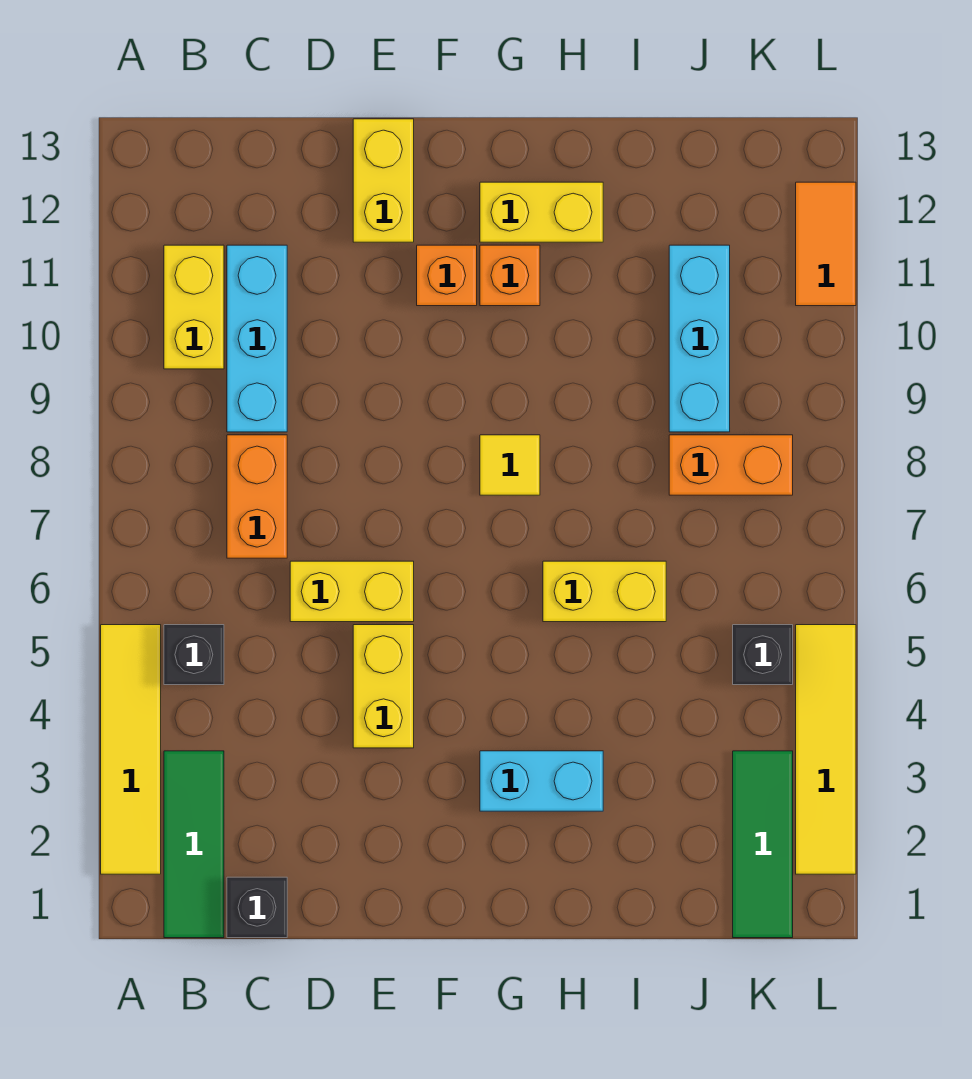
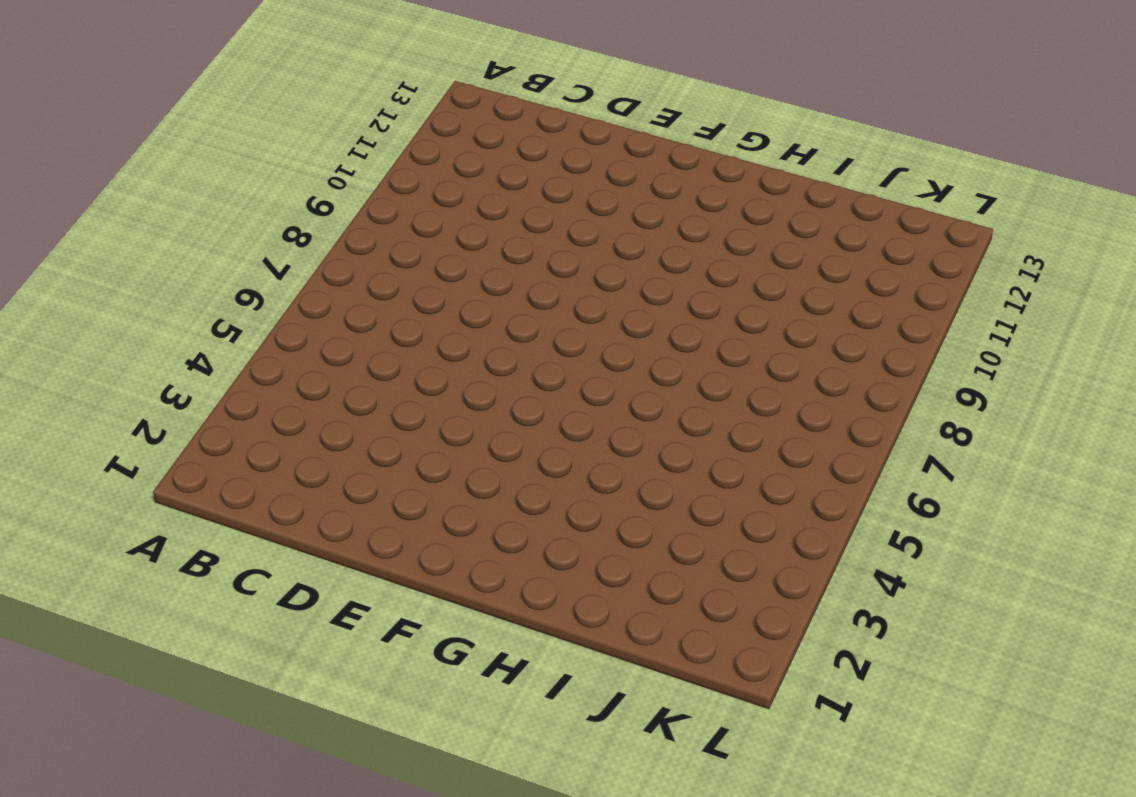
none -> yellow tile A2:A5 level 1
none -> green tile B1:B3 level 1
none -> black brick B5 level 1

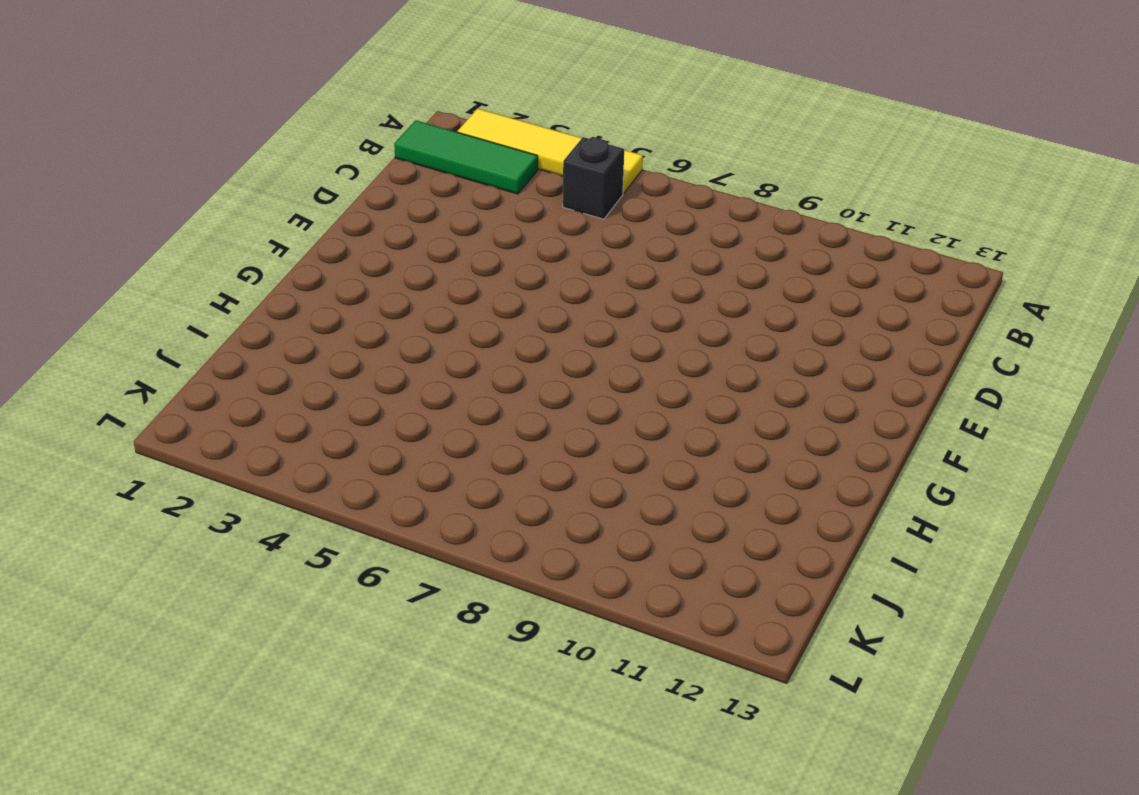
none -> yellow brick B10:B11 level 1
none -> black brick C1 level 1
none -> orange brick C7:C8 level 1

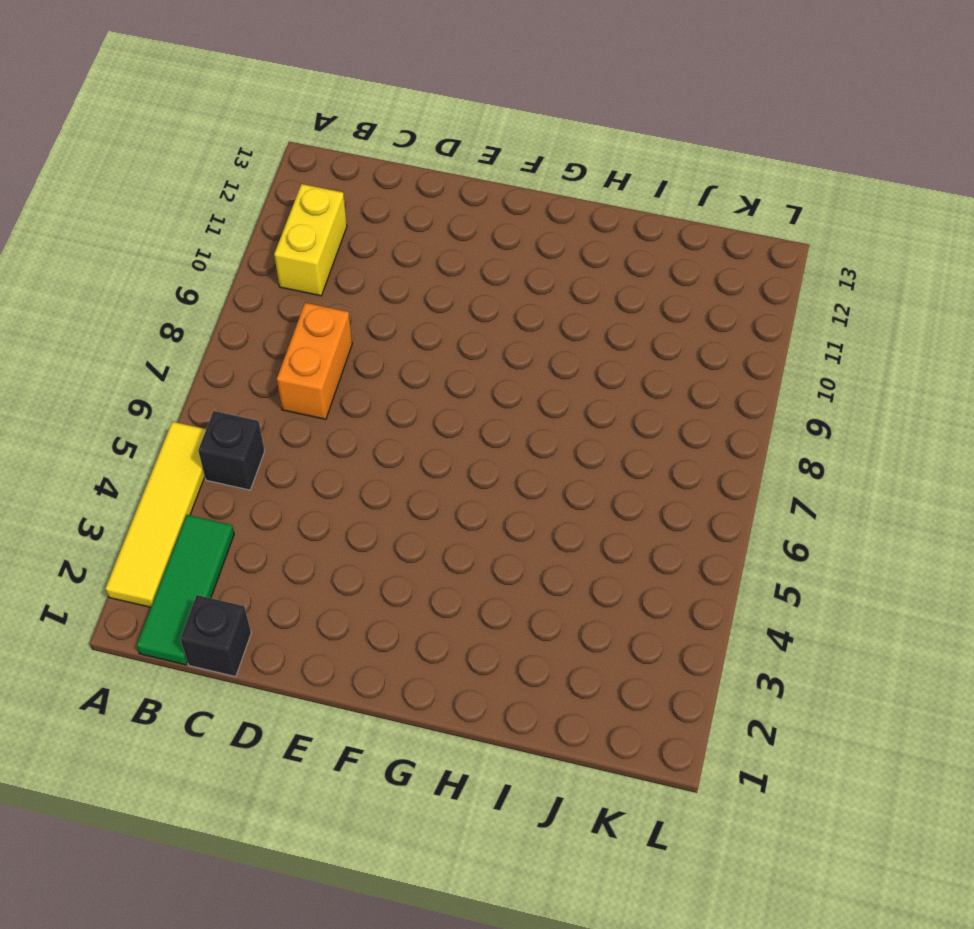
none -> cyan brick C9:C11 level 1
none -> yellow brick D6:E6 level 1
none -> yellow brick E4:E5 level 1

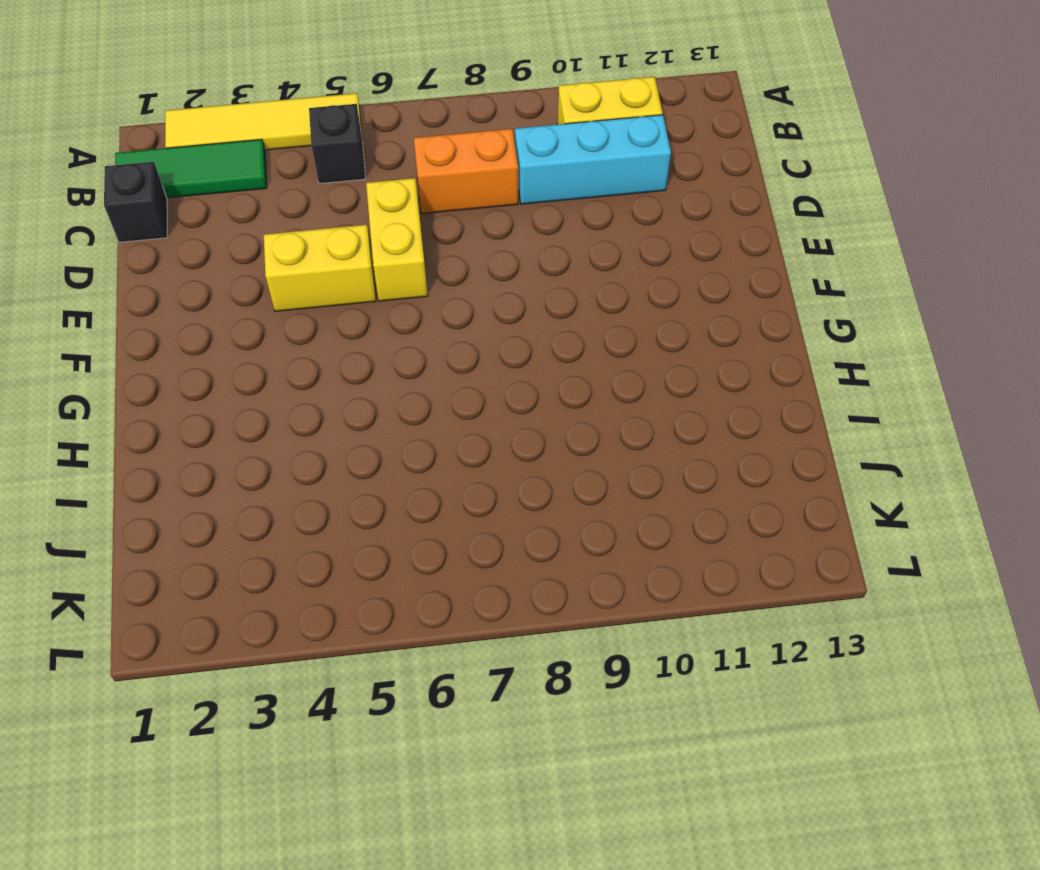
none -> yellow brick E12:E13 level 1
none -> orange brick F11 level 1
none -> cyan brick G3:H3 level 1

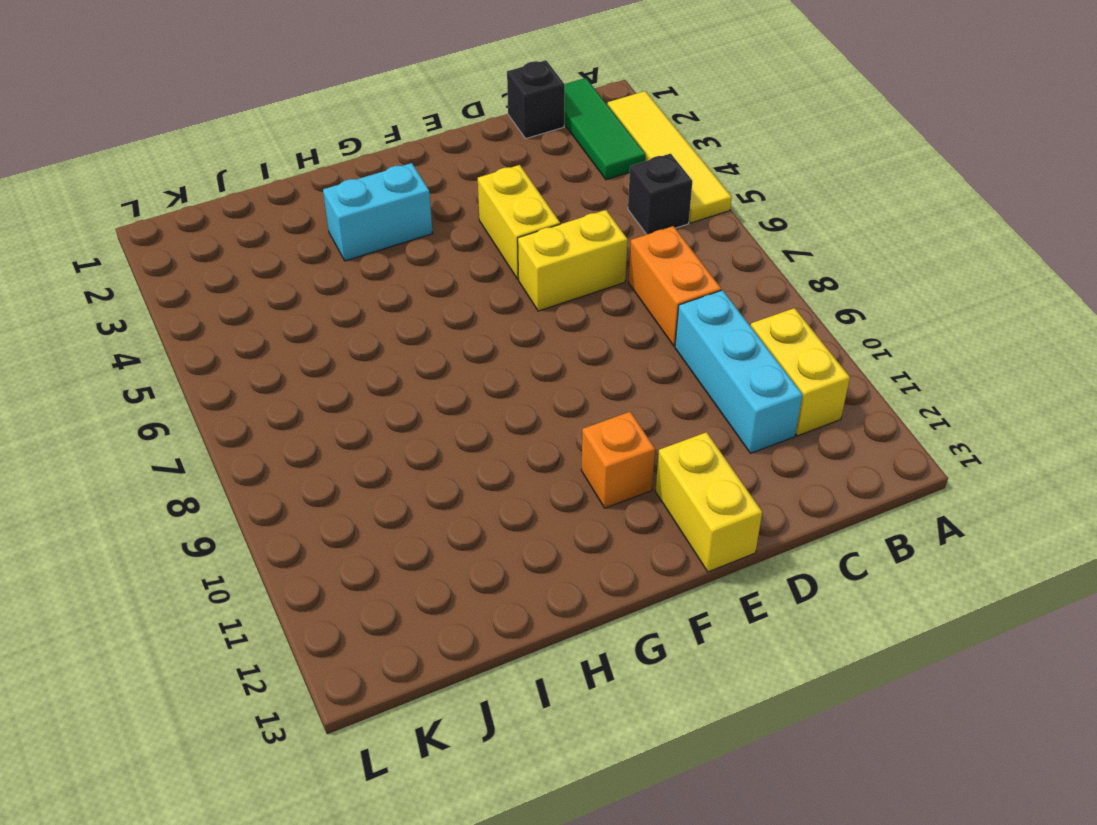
none -> yellow tile G8 level 1
none -> orange brick G11 level 1
none -> yellow brick G12:H12 level 1

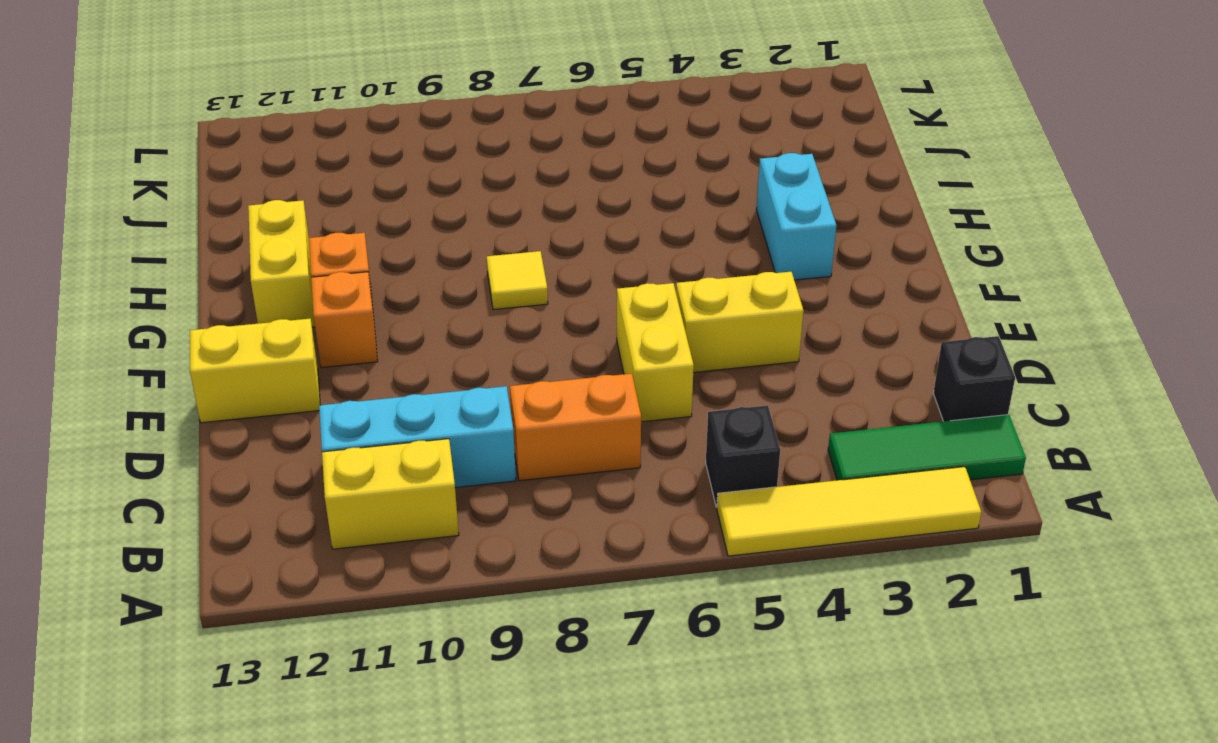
none -> yellow brick H6:I6 level 1
none -> orange brick J8:K8 level 1
none -> cyan brick J9:J11 level 1

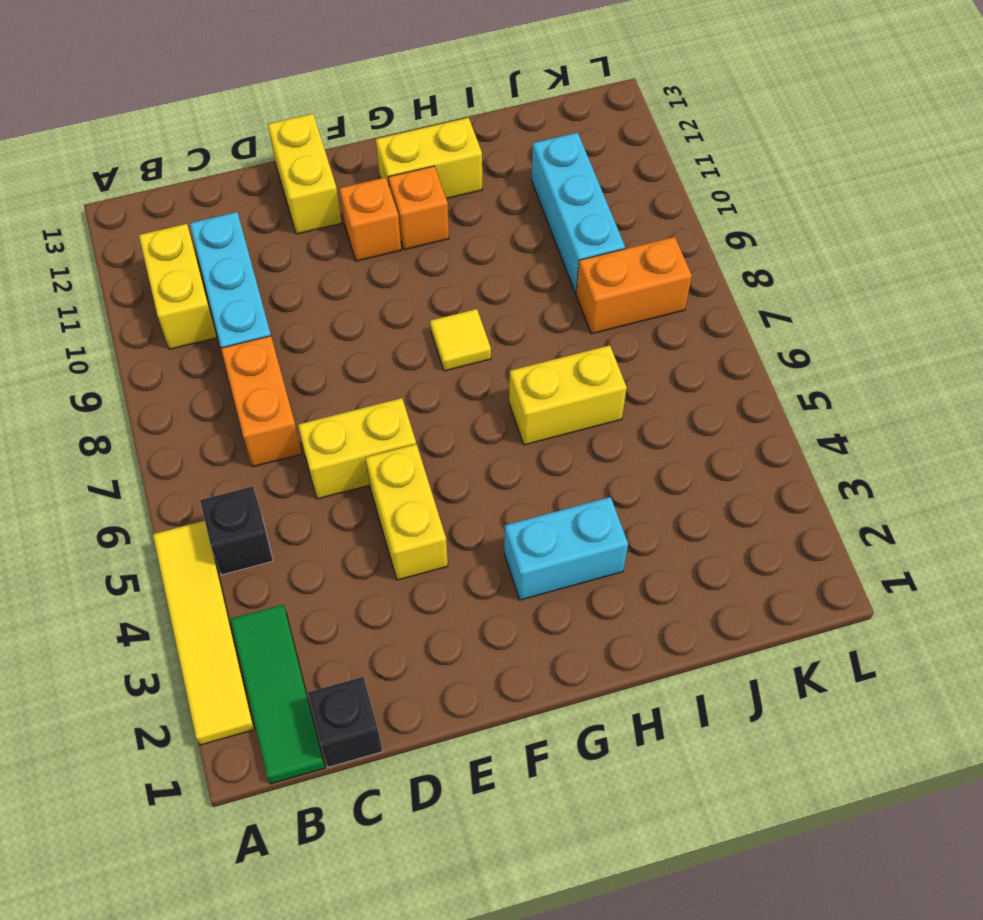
none -> green tile K1:K3 level 1
none -> black brick K5 level 1
none -> yellow tile L2:L5 level 1

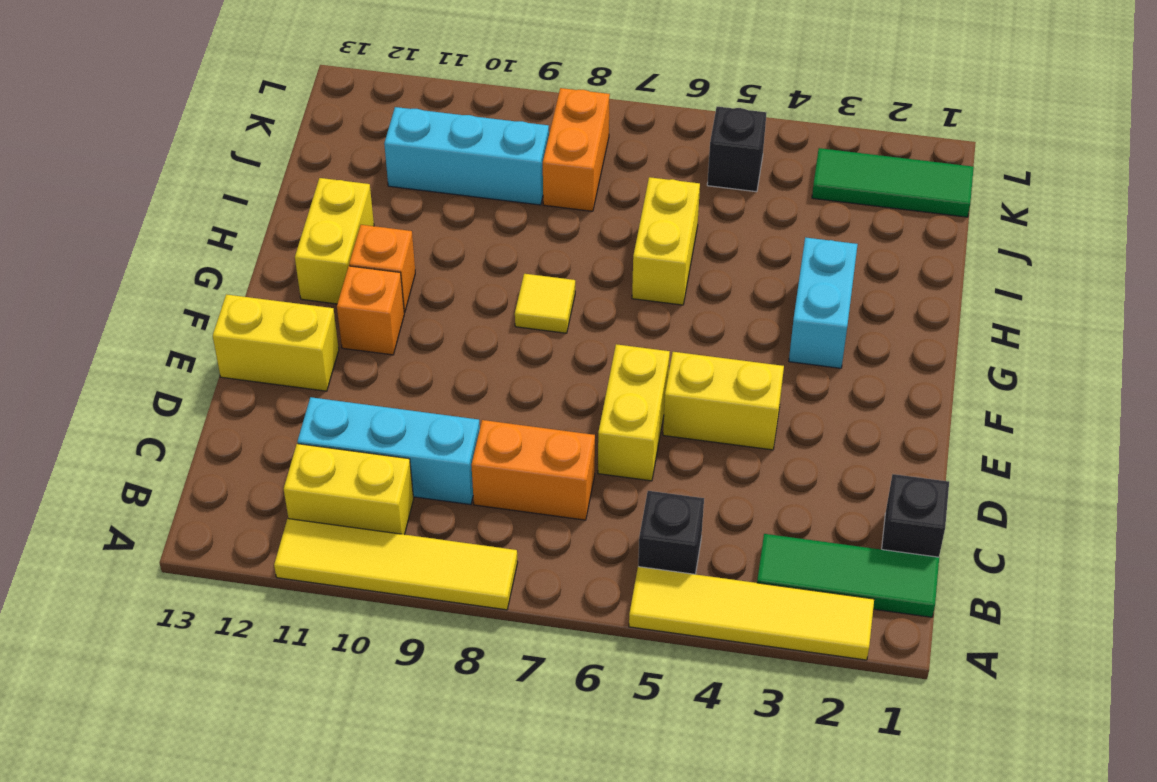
yellow tile A8:A11 level 1 -> yellow tile L2:L5 level 1
none -> orange tile L11:L12 level 1

